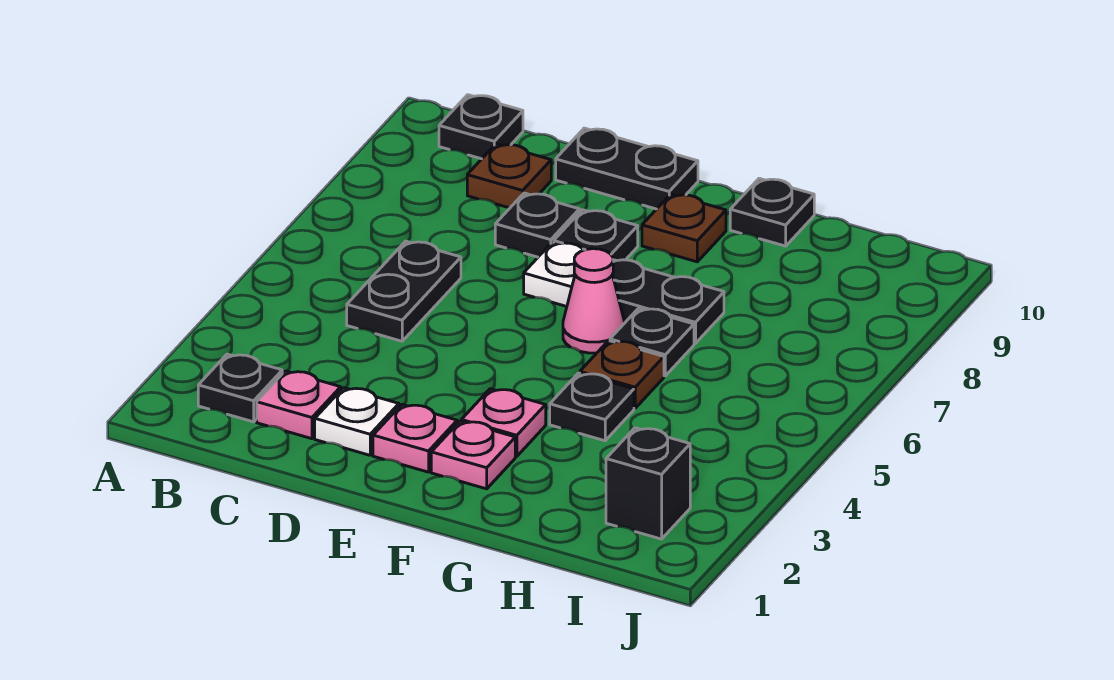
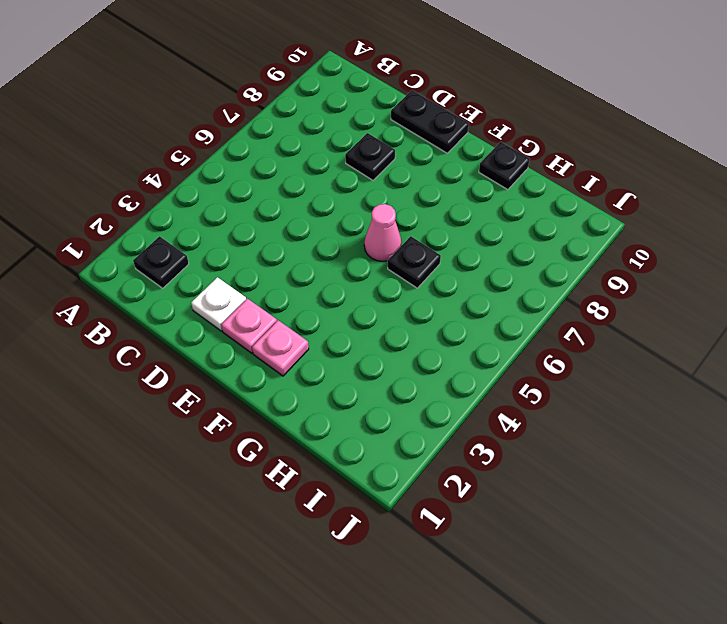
none -> black plate B10 level 1
none -> pink plate C2 level 1
none -> black plate C5:C6 level 1

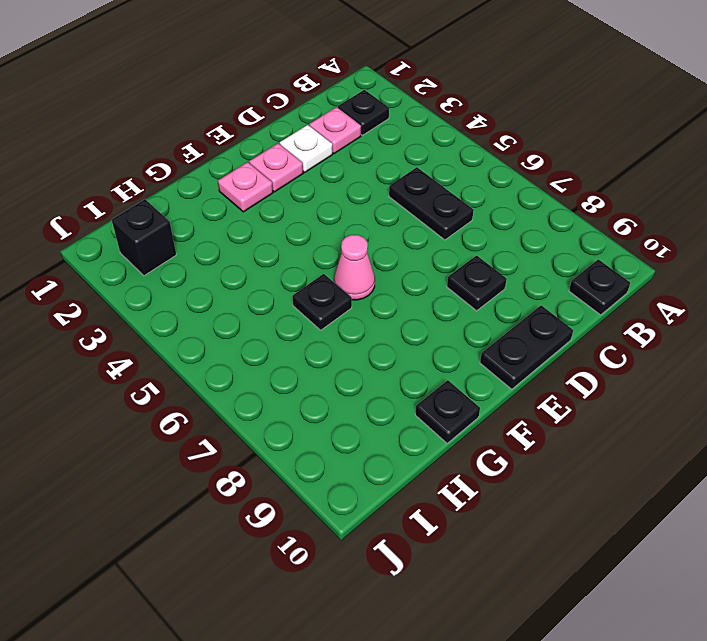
none -> brown plate C9 level 1
none -> white plate E7 level 1
none -> black plate E8 level 1

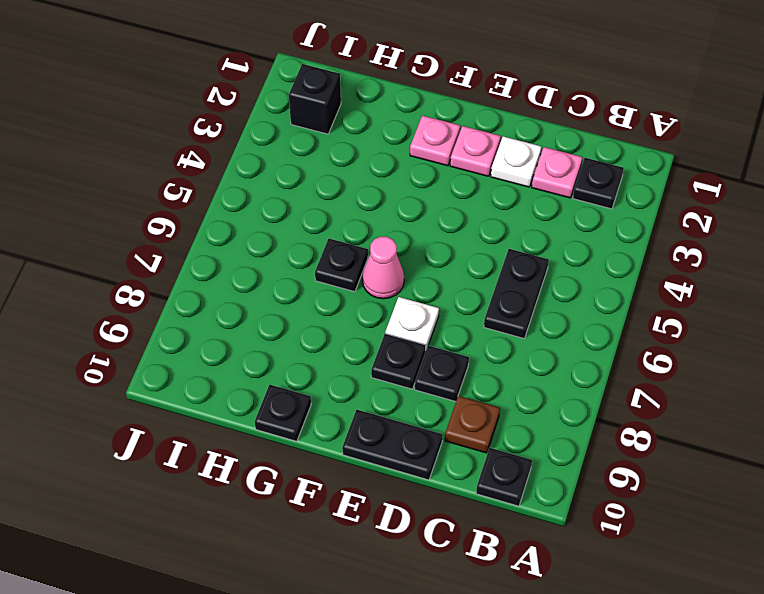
none -> pink plate F3 level 1
none -> black plate F7:G7 level 1
none -> brown plate F9 level 1

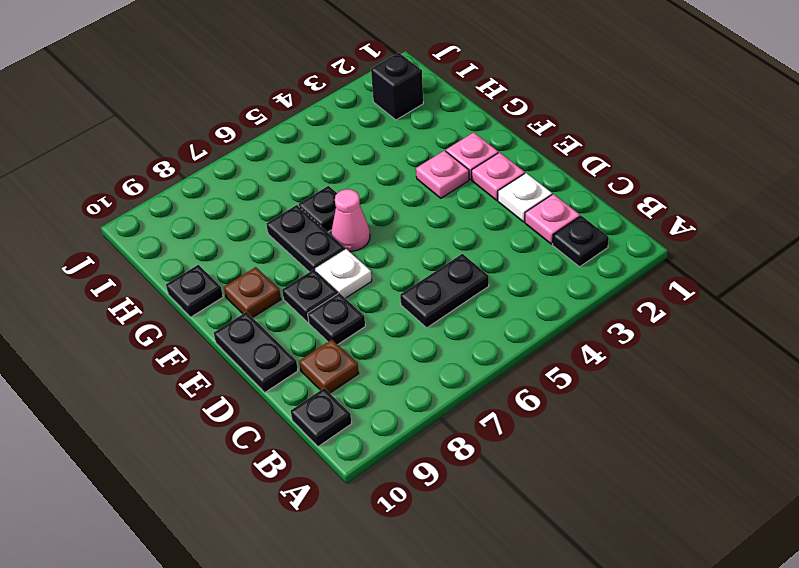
none -> black plate G4 level 1
none -> brown plate G5 level 1

